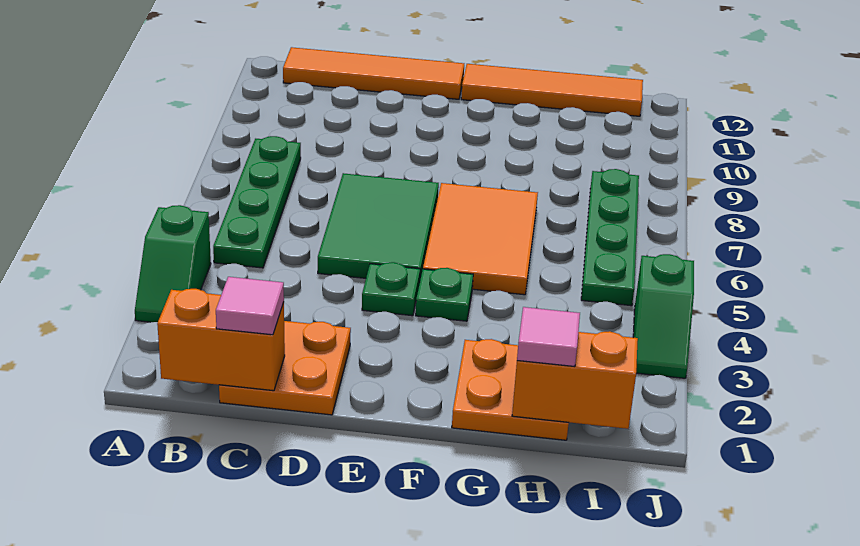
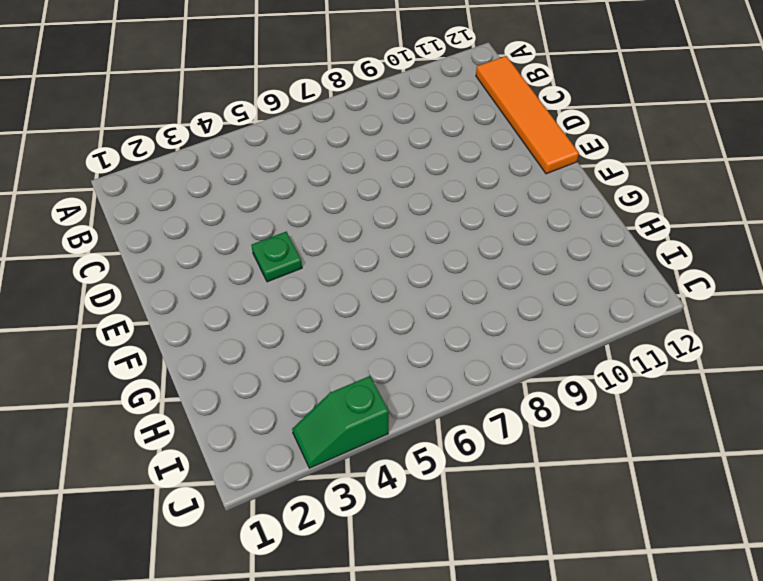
none -> green slope A3:A4 level 1 top 4
none -> green plate B5:B8 level 1
none -> orange plate C1:D2 level 1

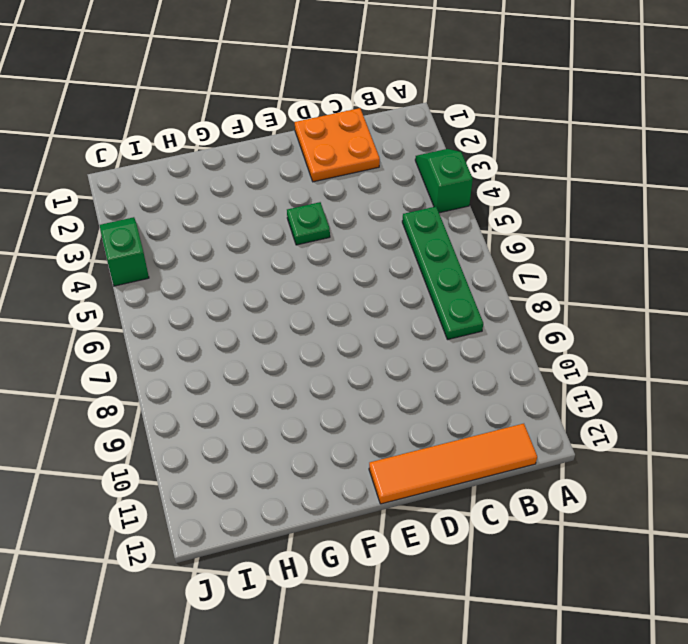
none -> green tile D5:E7 level 1
none -> green plate F4 level 1
none -> orange tile F5:G7 level 1

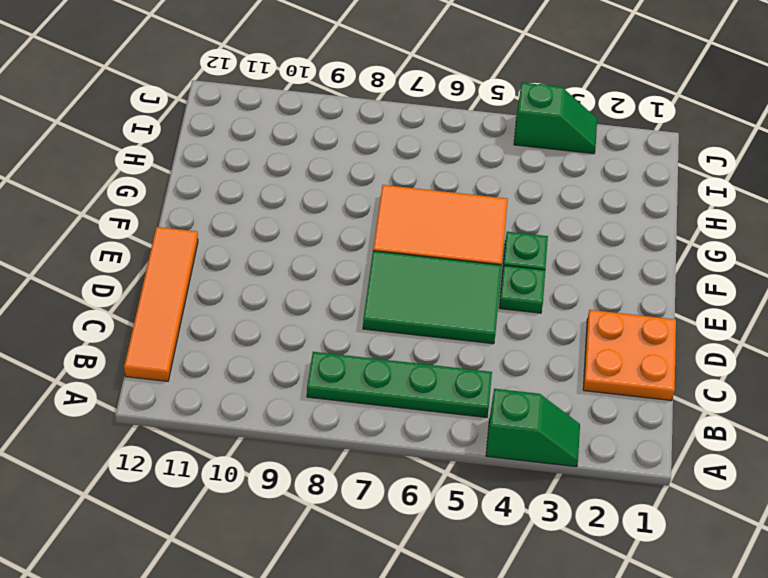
none -> orange tile F12:I12 level 1
none -> orange plate G1:H2 level 1
none -> green plate I5:I8 level 1

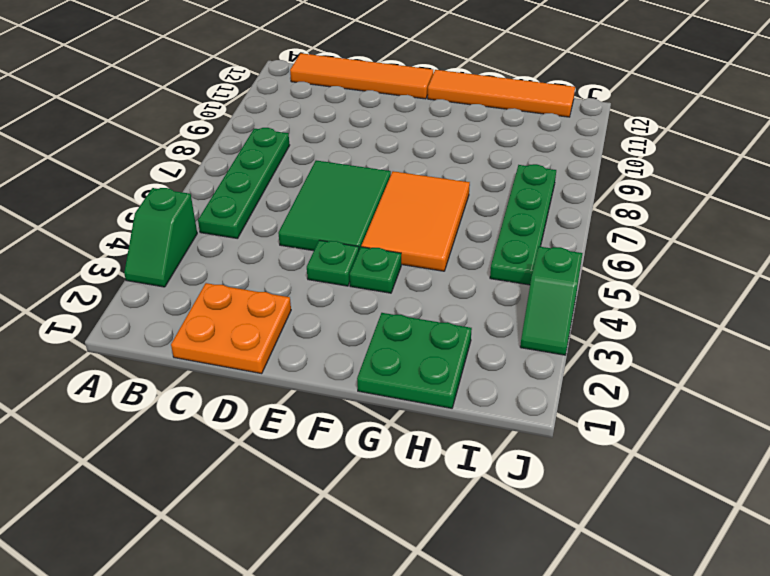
green plate G1:H2 level 1 -> orange plate G1:H2 level 1
none -> orange brick B1:C1 level 2
none -> orange brick H1:I1 level 2
none -> pink tile C1 level 3

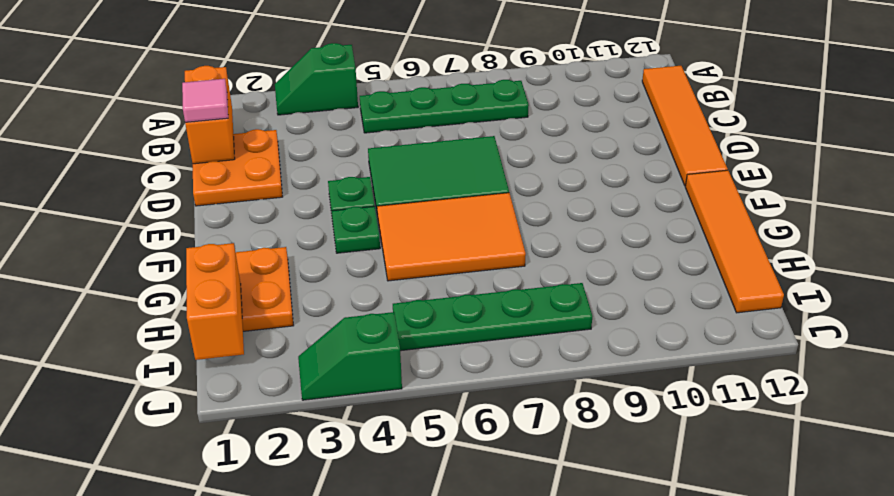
none -> pink tile H1 level 3

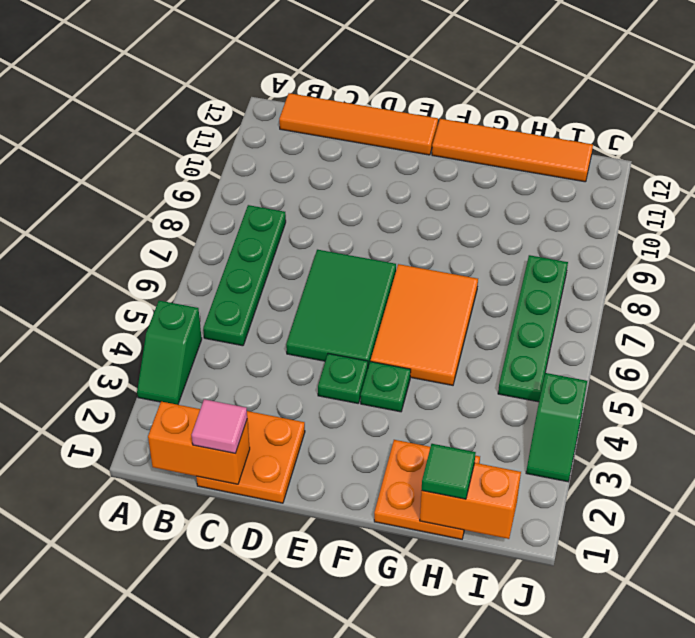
green tile H1 level 3 -> pink tile H1 level 3

